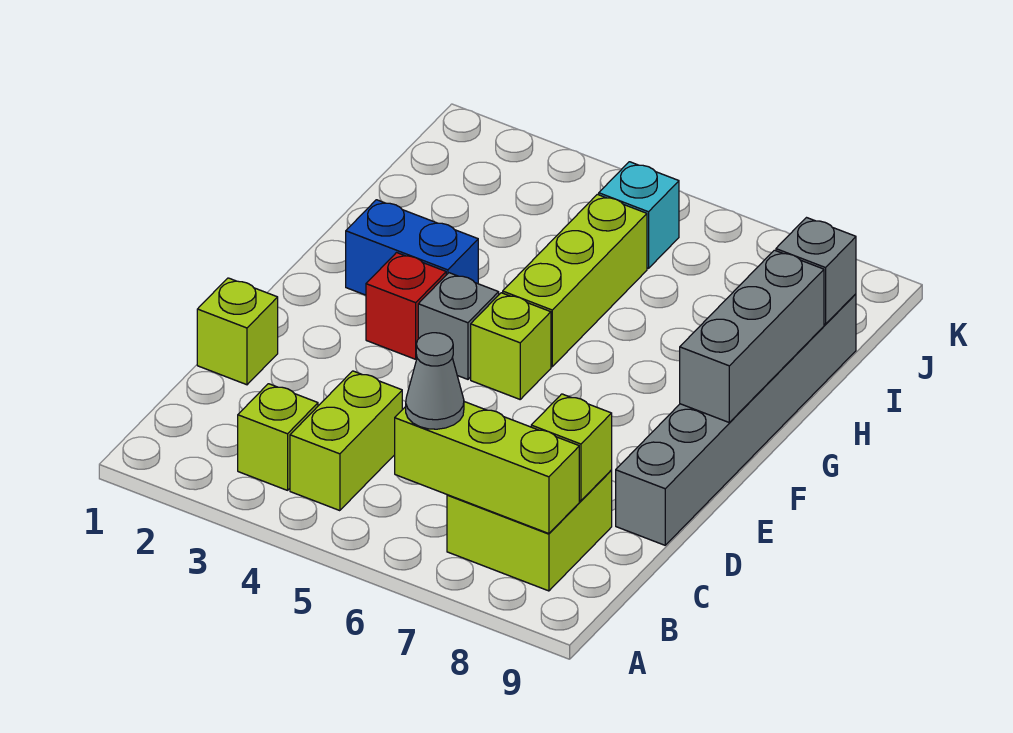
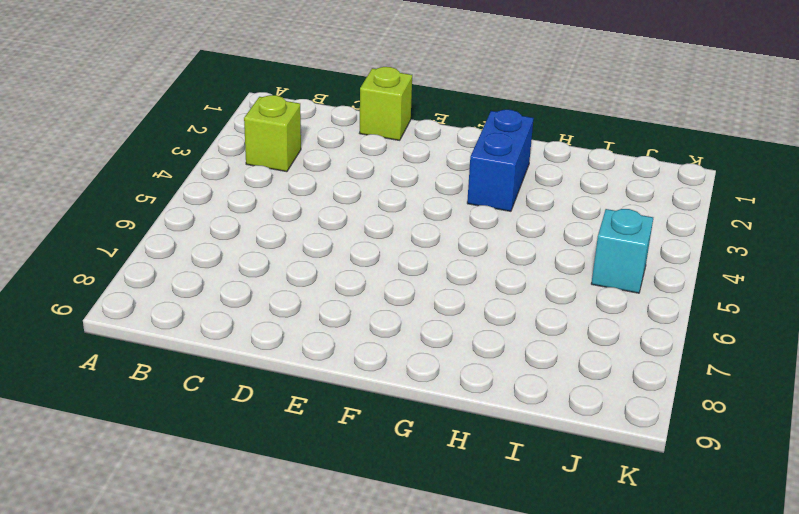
none -> lime brick B4:C4 level 1
none -> lime brick B7:C8 level 1
none -> grey brick D9:I9 level 1

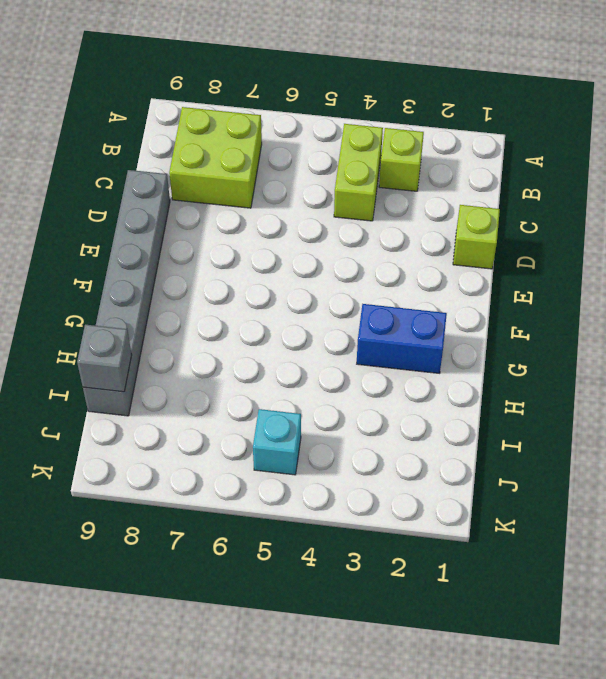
none -> red brick F3 level 1
none -> grey brick F4 level 1
none -> lime brick F5 level 1

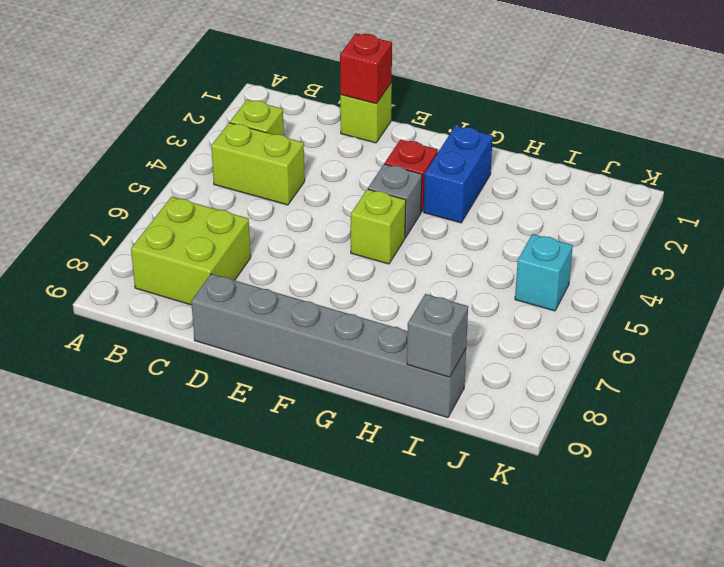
red brick D1 level 2 -> none
none -> lime brick G5:I5 level 1
none -> lime brick B6:B8 level 2
none -> lime brick C8 level 2

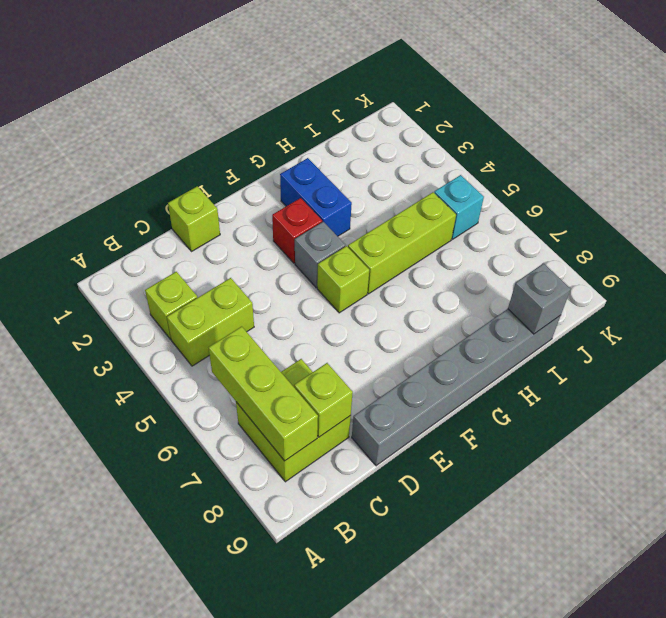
none -> grey brick F9:H9 level 2
none -> grey cone B6 level 3

